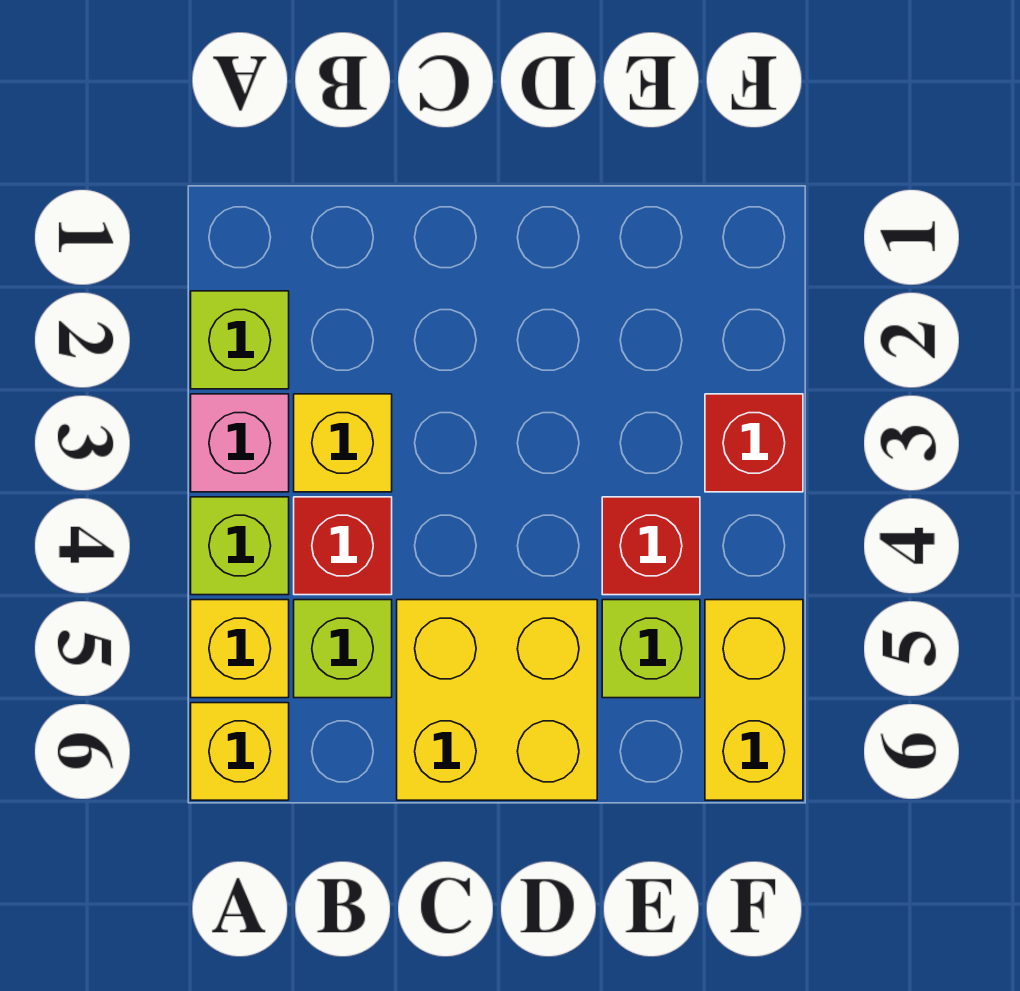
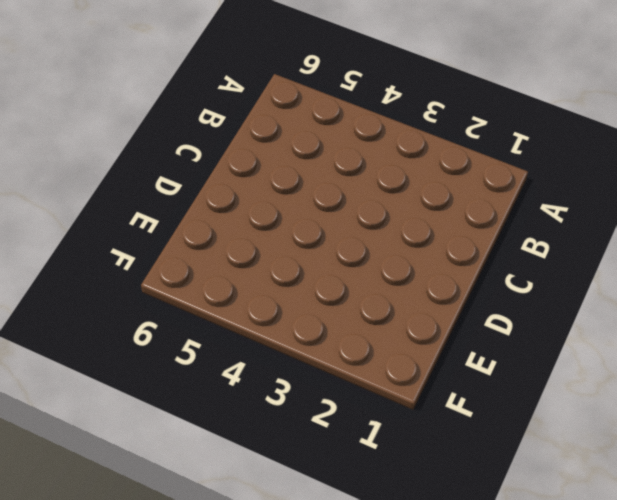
none -> lime brick A2 level 1
none -> pink brick A3 level 1
none -> lime brick A4 level 1

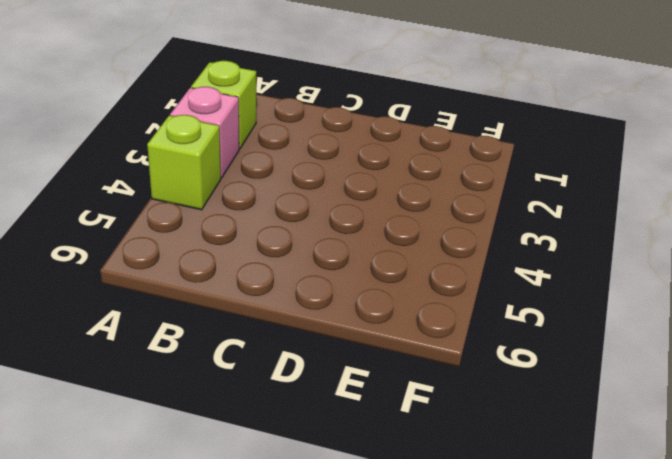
none -> yellow brick A5 level 1
none -> yellow brick A6 level 1
none -> yellow brick B3 level 1

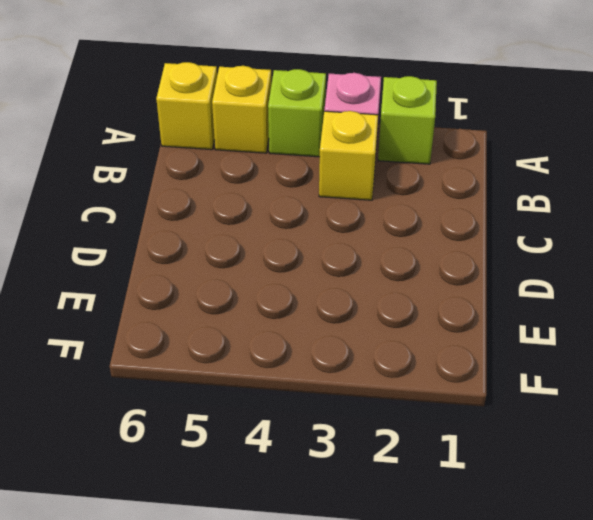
none -> red brick B4 level 1
none -> lime brick B5 level 1
none -> yellow brick C5:D6 level 1

